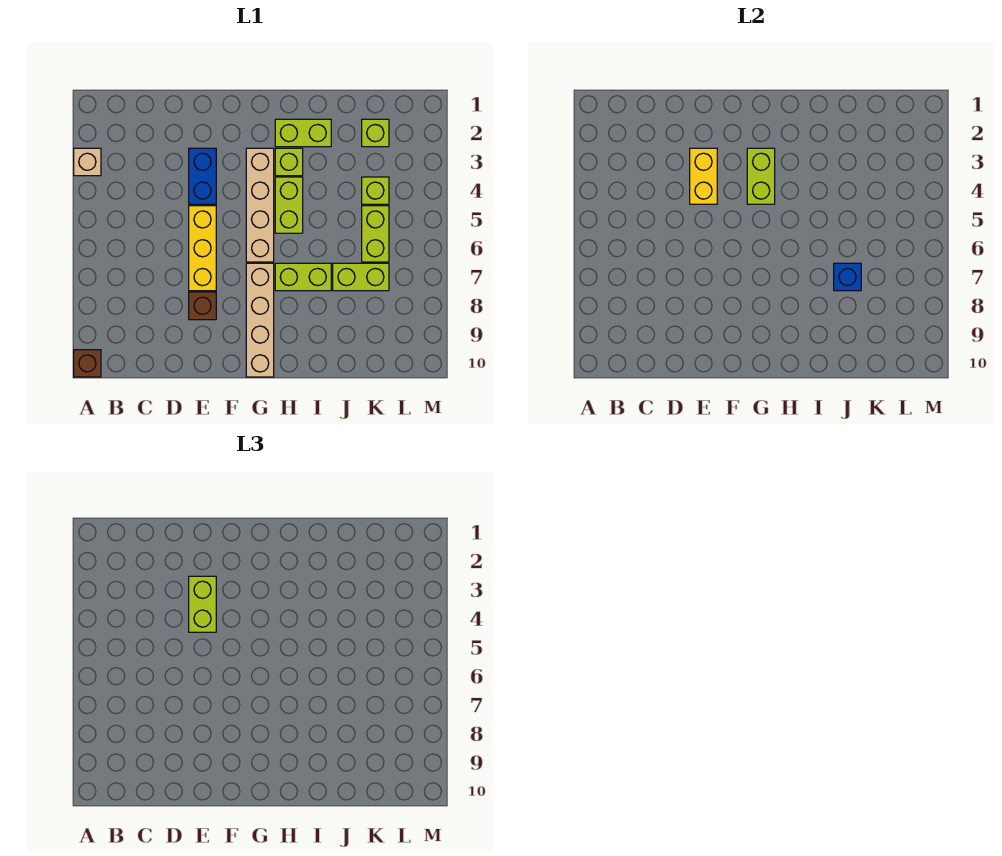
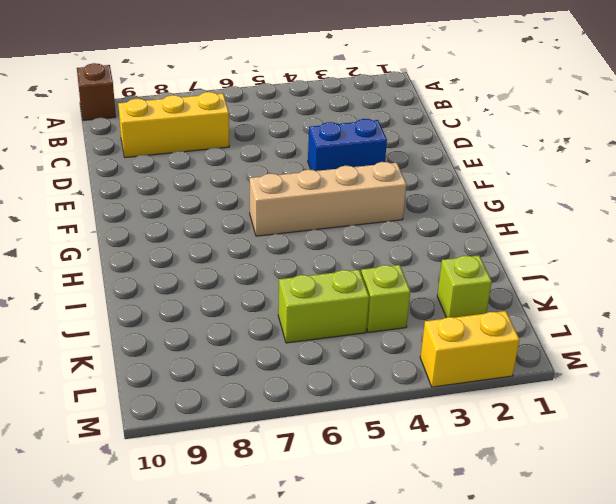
yellow brick C7:C9 level 1 -> yellow brick E5:E7 level 1
yellow brick M2:M3 level 1 -> yellow brick E3:E4 level 2
none -> tan brick A3 level 1
none -> brown brick E8 level 1
none -> tan brick G7:G10 level 1

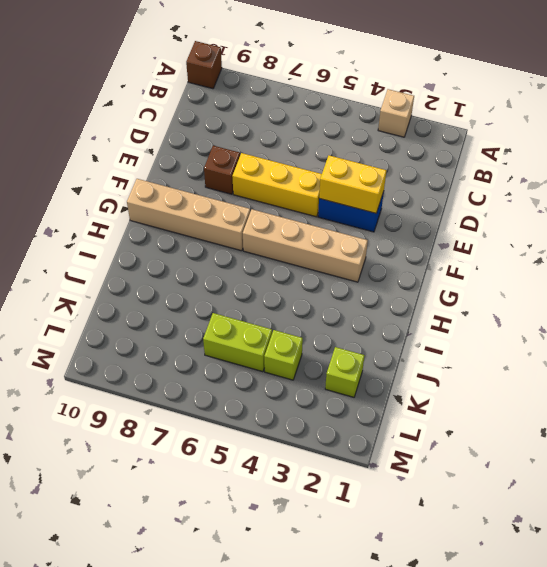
none -> lime brick H2:I2 level 1
none -> lime brick H3 level 1
none -> lime brick H4:H5 level 1

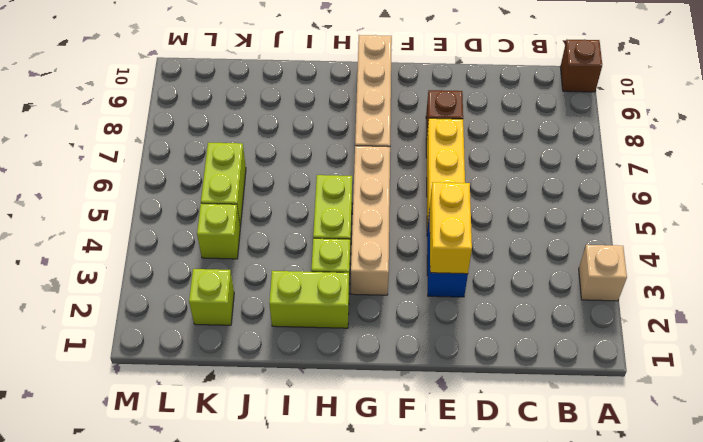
none -> lime brick H7:I7 level 1
none -> lime brick J7:K7 level 1
none -> lime brick G3:G4 level 2

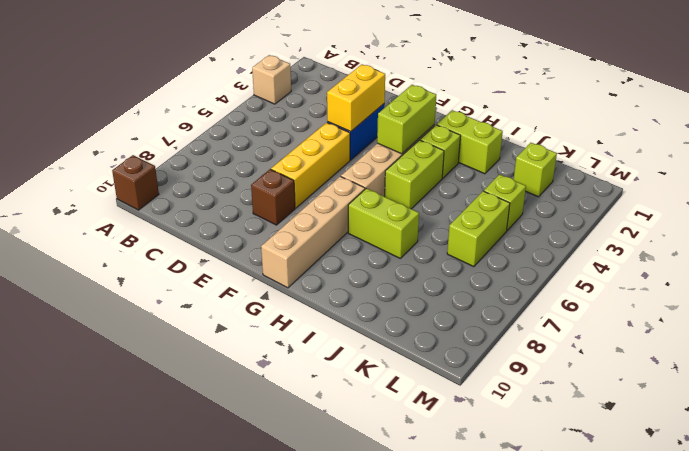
none -> lime brick J7:K7 level 1
none -> blue brick J7 level 2
none -> lime brick E3:E4 level 3

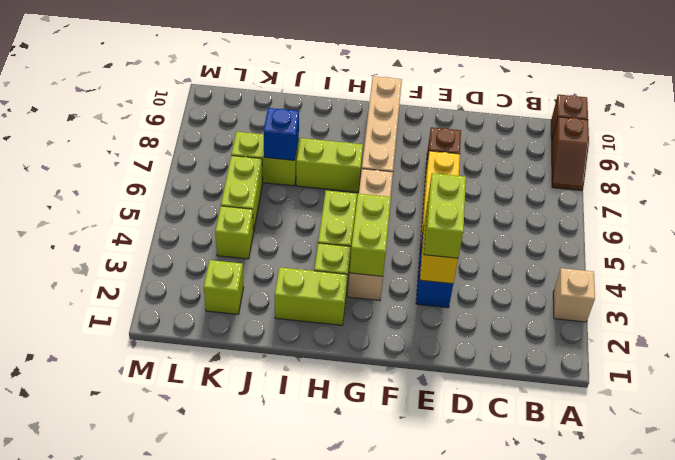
brown slope A8:A9 level 1 top 9 -> none

